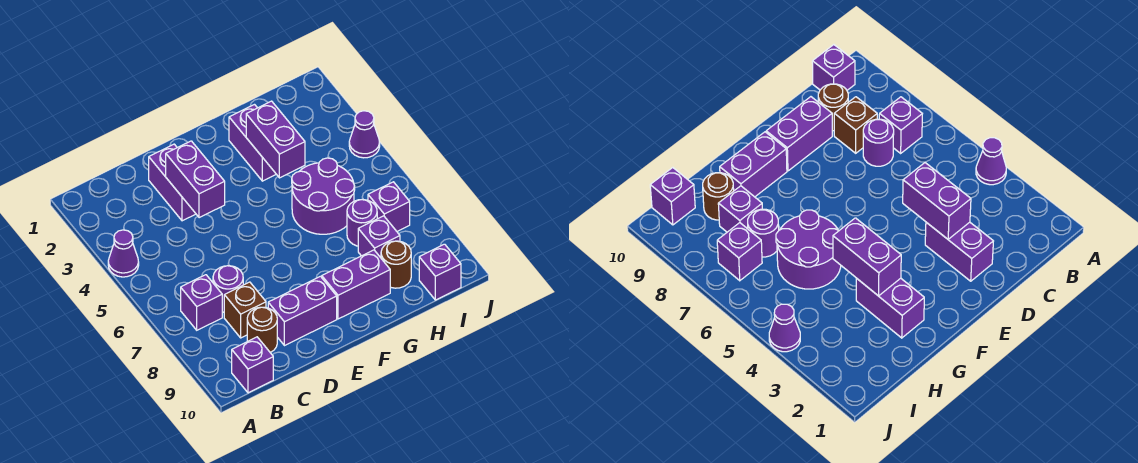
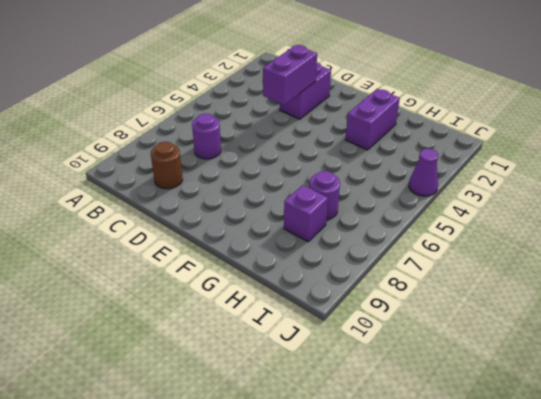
none -> purple cone A4 level 1
none -> purple brick B7 level 1
none -> purple brick B10 level 1

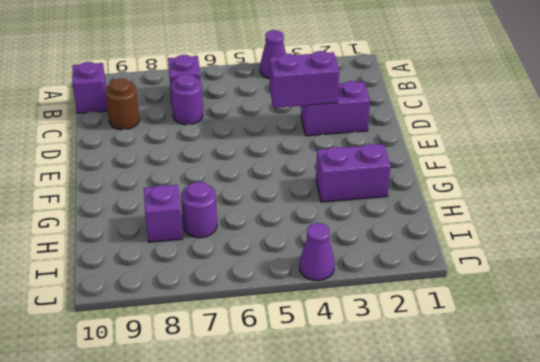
none -> brown brick C8 level 1
none -> purple brick D9:E9 level 1
none -> purple brick F9:G9 level 1

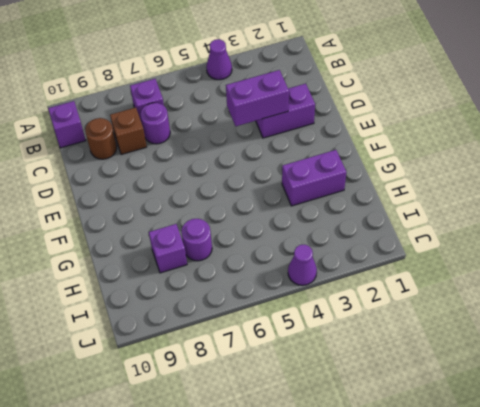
none -> purple brick D9:E9 level 1
none -> purple brick F9:G9 level 1
none -> purple round brick G5:H6 level 1

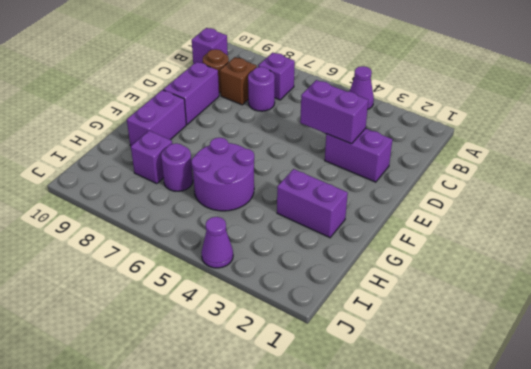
none -> brown round brick H9 level 1
none -> purple brick I7 level 1
none -> purple brick I10 level 1

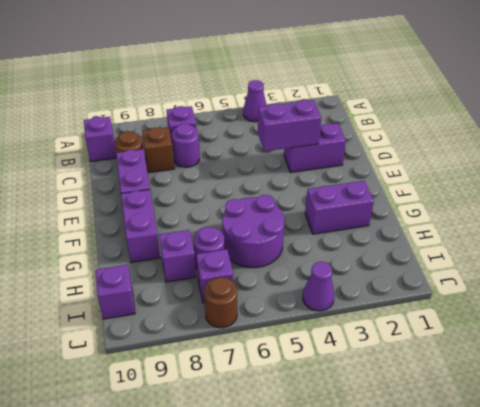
brown round brick J7 level 1 -> brown round brick H9 level 1
none -> purple brick G3:G4 level 2

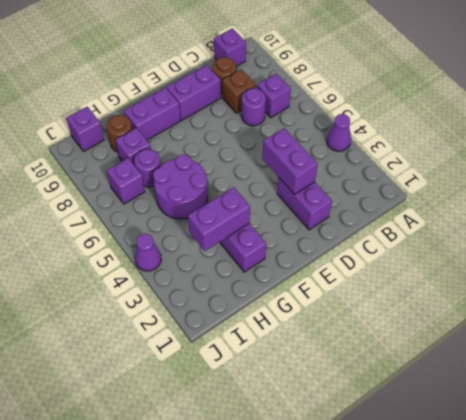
purple brick G3:H3 level 2 -> purple brick G3:G4 level 2

